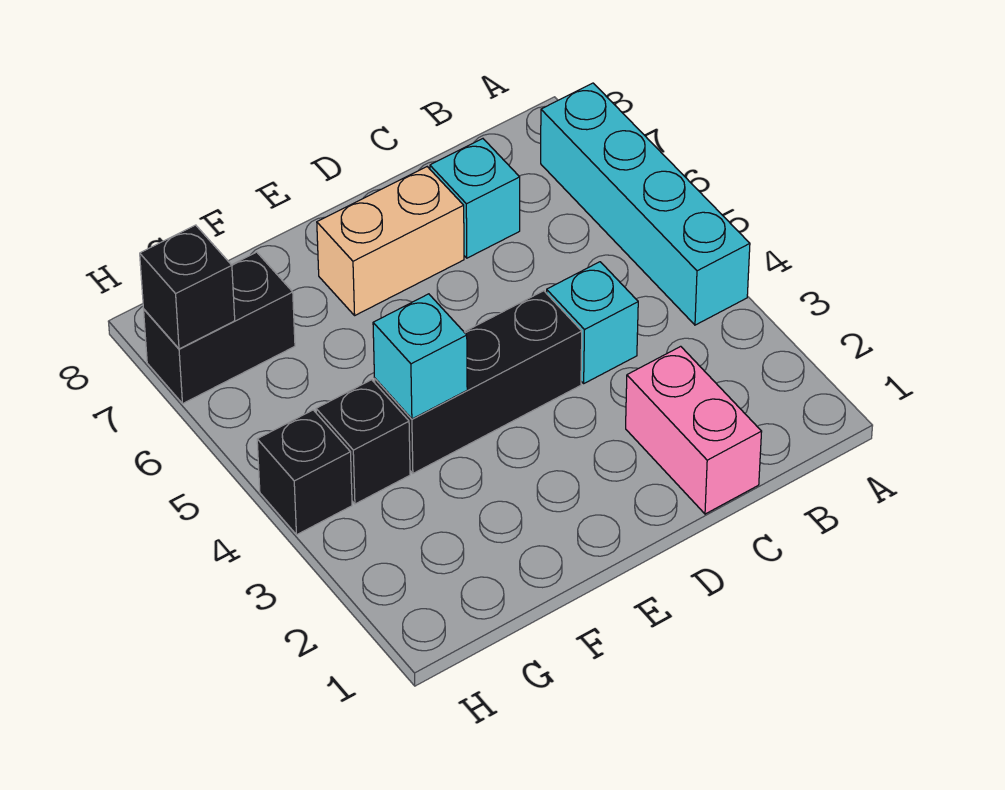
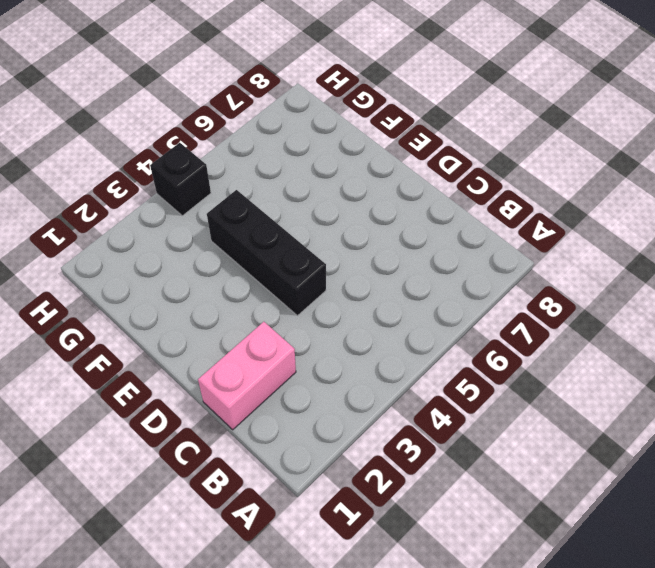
none -> cyan brick A4:A7 level 1
none -> cyan brick C4 level 1

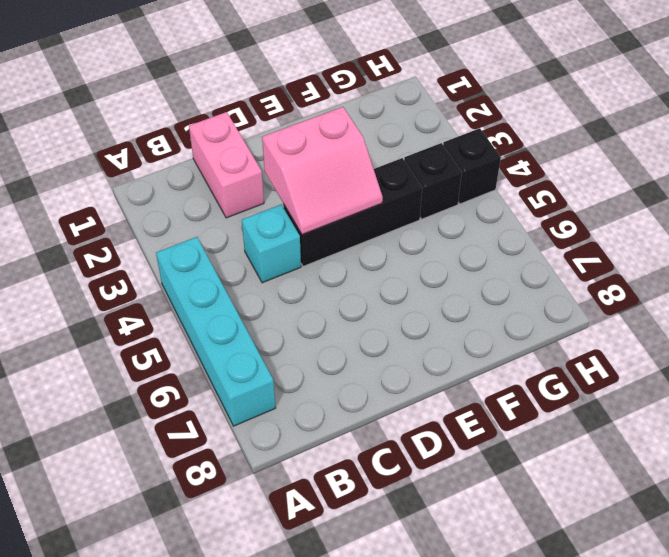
pink slope D3:E4 level 2 top 3 -> none
none -> cyan brick C7 level 1
none -> tan brick D7:E7 level 1

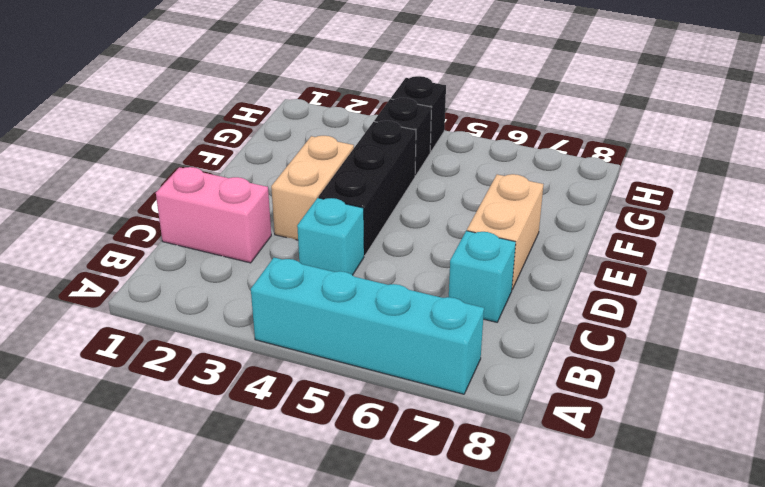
tan brick D3:E3 level 1 -> none
none -> black brick G7:H7 level 1
none -> cyan brick F4 level 2

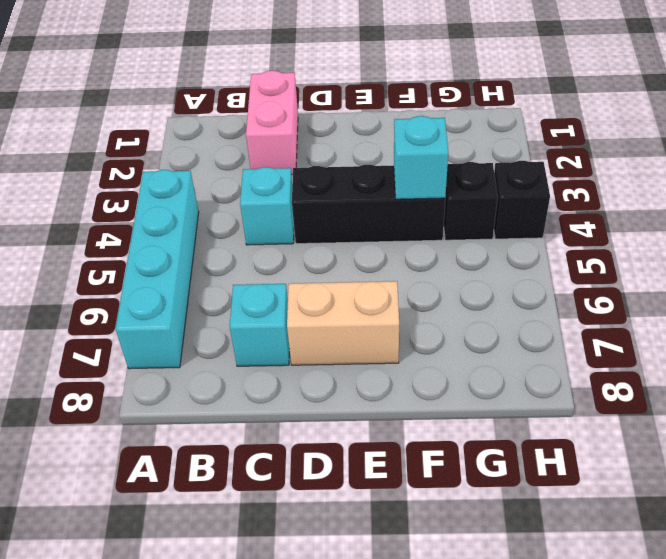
none -> black brick G7:H7 level 1
none -> black brick H7 level 2

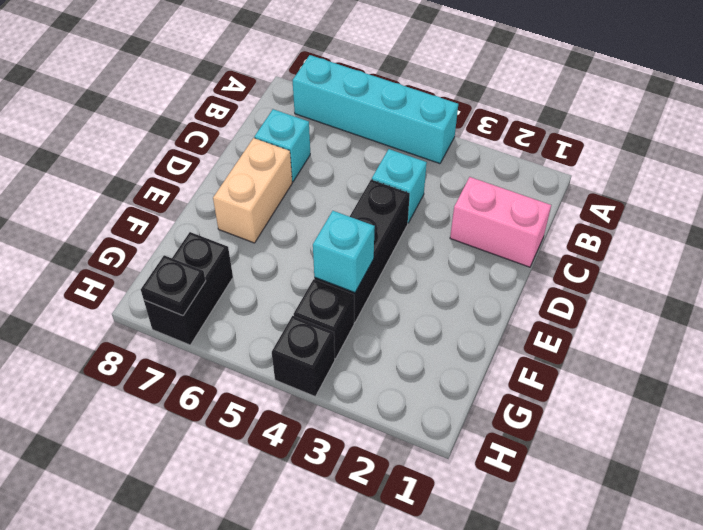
black plate H7 level 2 -> black brick H7 level 2

